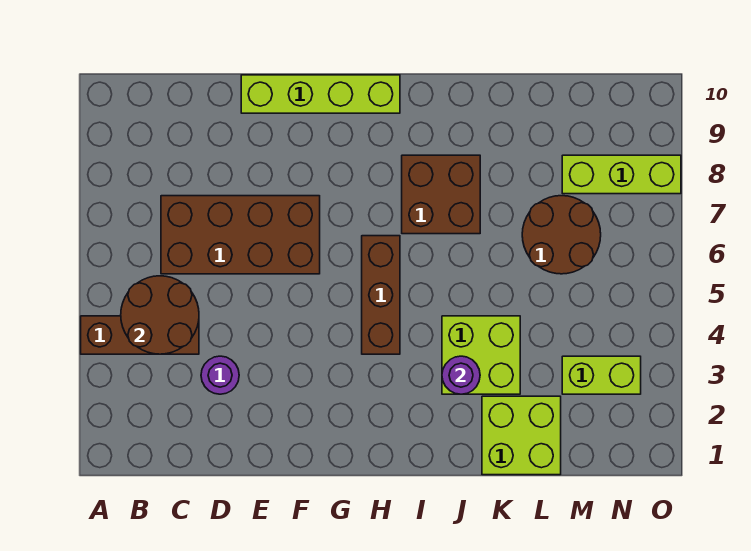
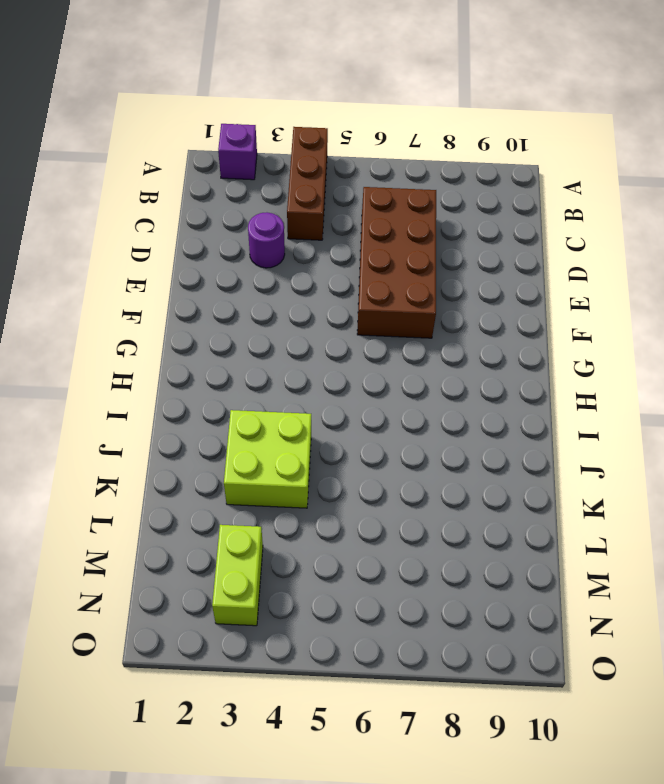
purple brick A2 level 1 -> none
none -> lime brick E10:H10 level 1
none -> brown brick H4:H6 level 1
none -> brown brick I7:J8 level 1

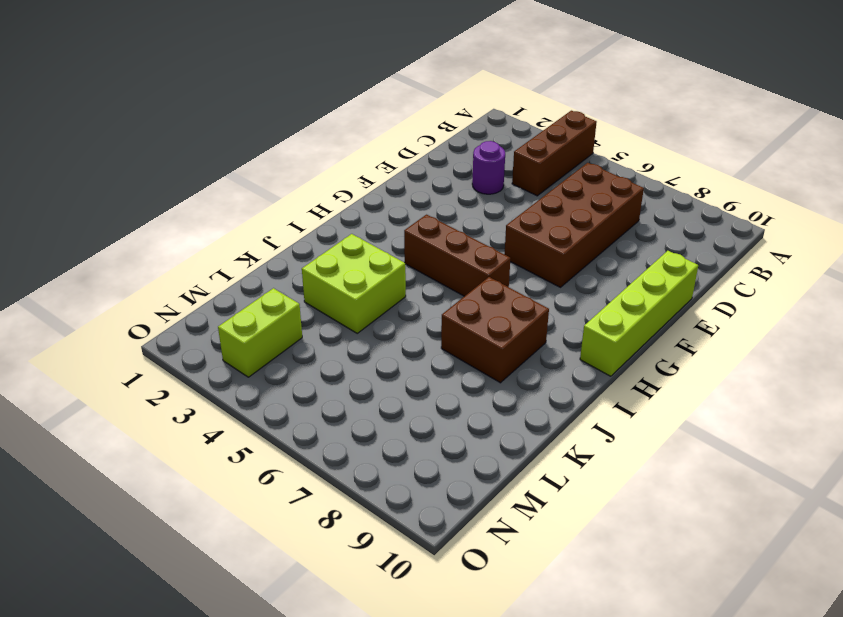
none -> lime brick K1:L2 level 1
none -> brown round brick L6:M7 level 1
none -> lime brick M8:O8 level 1

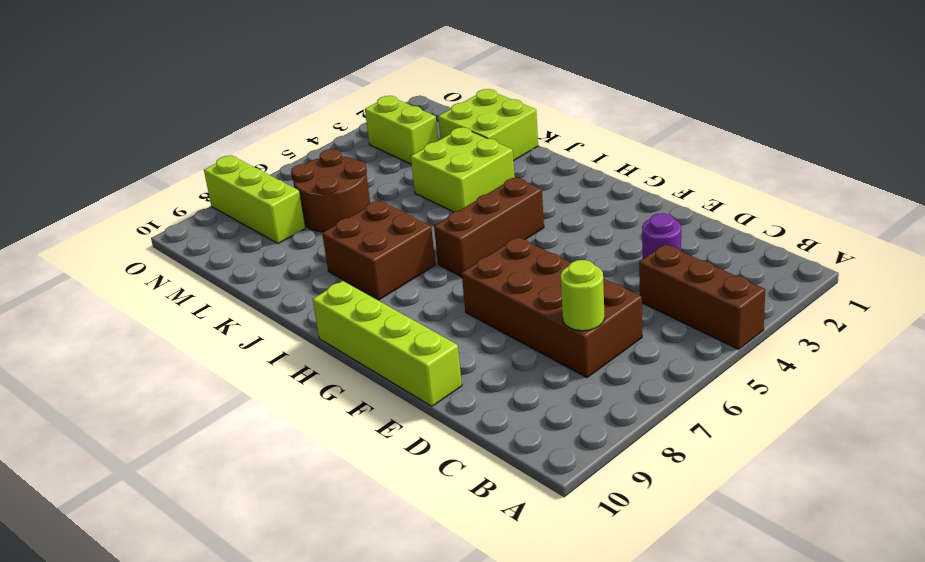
lime round brick C7 level 2 -> none
none -> brown round brick B4:C5 level 2
none -> purple round brick J3 level 2

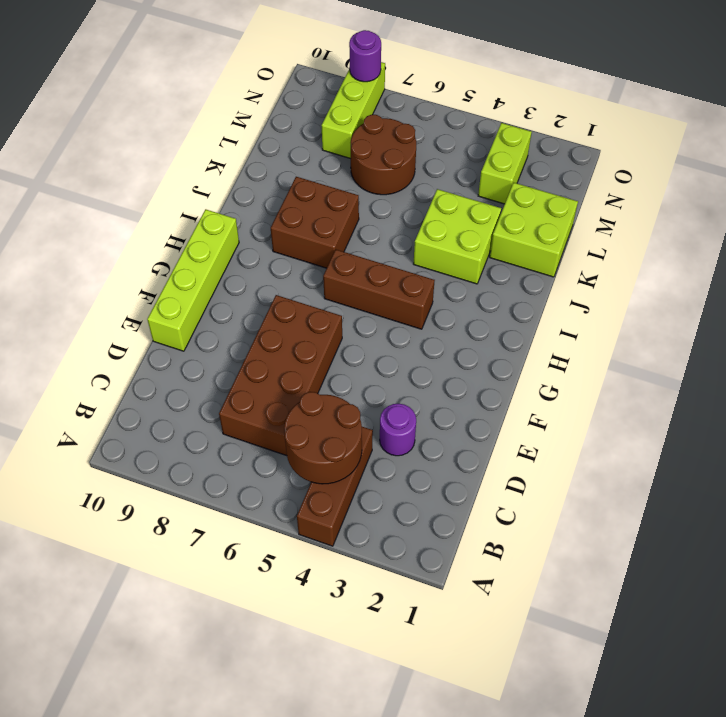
purple round brick O8 level 2 -> purple round brick J3 level 2

